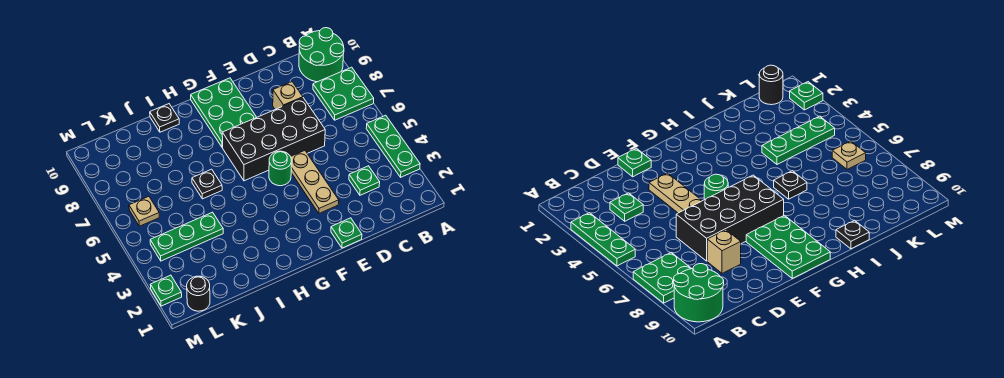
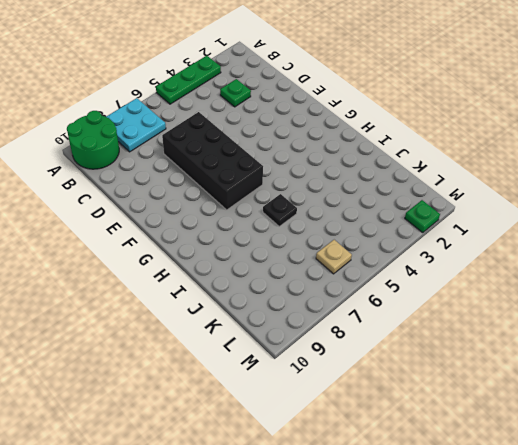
cyan plate A7:B8 level 1 -> green plate A7:B8 level 1
none -> tan brick D8 level 1
none -> green plate E1 level 1
none -> tan plate E3:E5 level 1

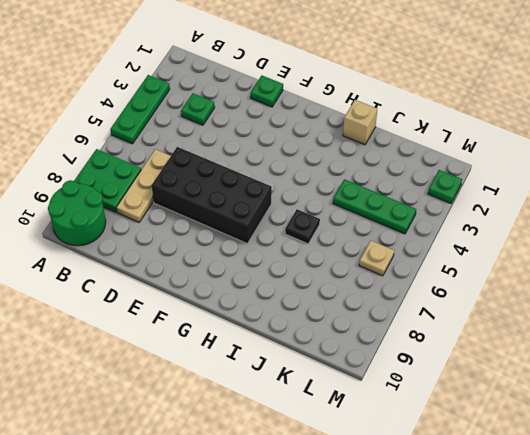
tan plate C6:C8 level 1 -> tan plate E3:E5 level 1
tan brick I1 level 1 -> tan brick D8 level 1
none -> green round brick F5 level 1
none -> green plate F8:G10 level 1
none -> black plate I10 level 1

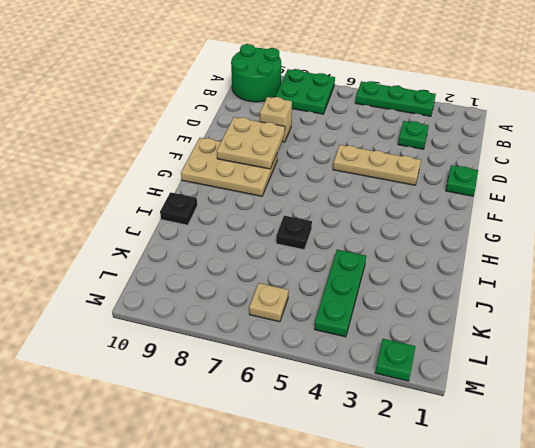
tan plate E8:F9 level 2 -> none
tan plate F8:G10 level 1 -> green plate F8:G10 level 1
none -> black brick D6:G7 level 1
none -> green round brick F5 level 1
none -> black round brick L1 level 1

